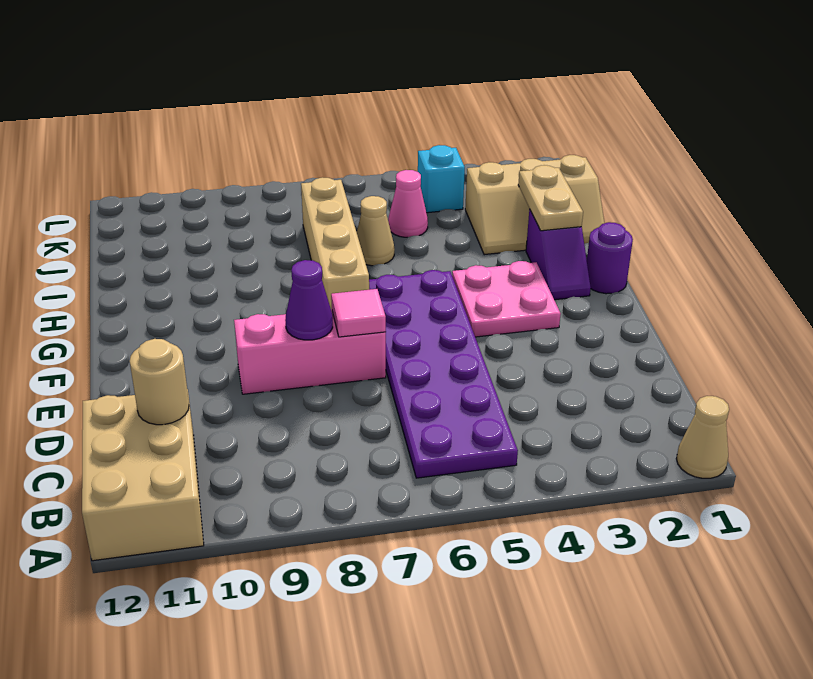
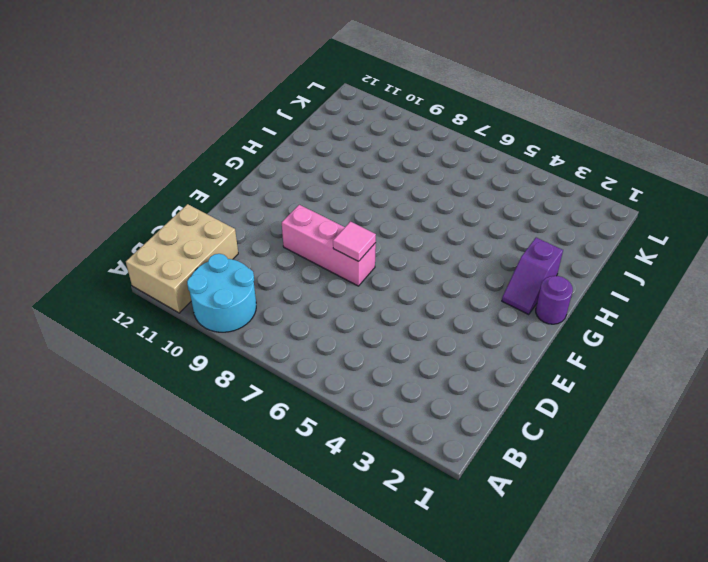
cyan round brick A9:B10 level 1 -> none
none -> tan cone A1 level 1
none -> purple plate B5:G6 level 1
none -> pink plate F3:G4 level 1

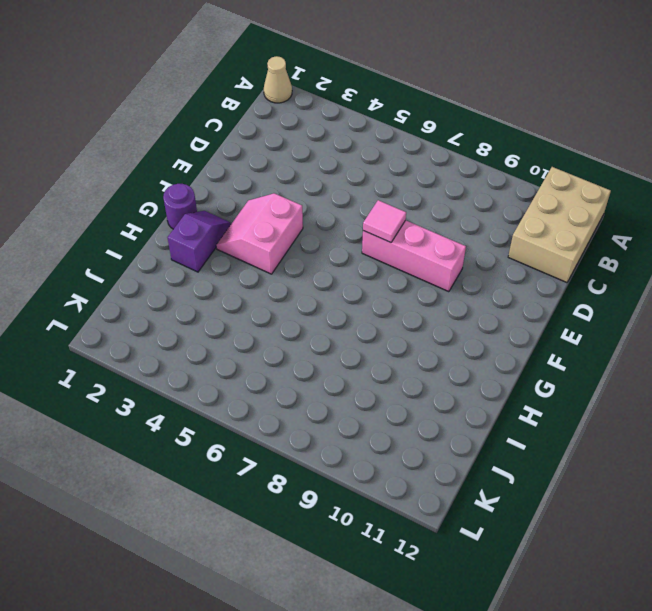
pink slope F3:G4 level 1 top 4 -> pink plate F3:G4 level 1
none -> purple plate B5:G6 level 1
none -> tan brick G7:J7 level 1
none -> tan slope I1:J3 level 1 top J

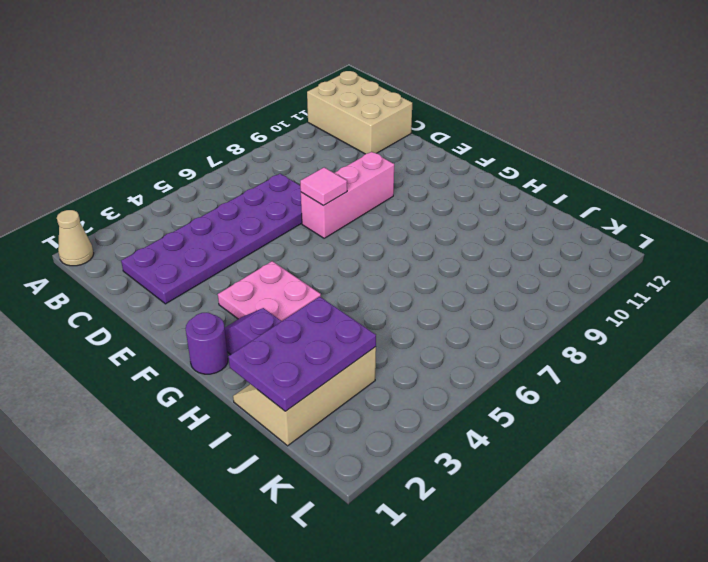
purple plate C2:D7 level 1 -> purple plate B5:G6 level 1
purple plate I1:J3 level 2 -> tan plate H2:I2 level 2
none -> tan brick G7:J7 level 1
none -> tan cone I6 level 1
none -> pink cone J5 level 1

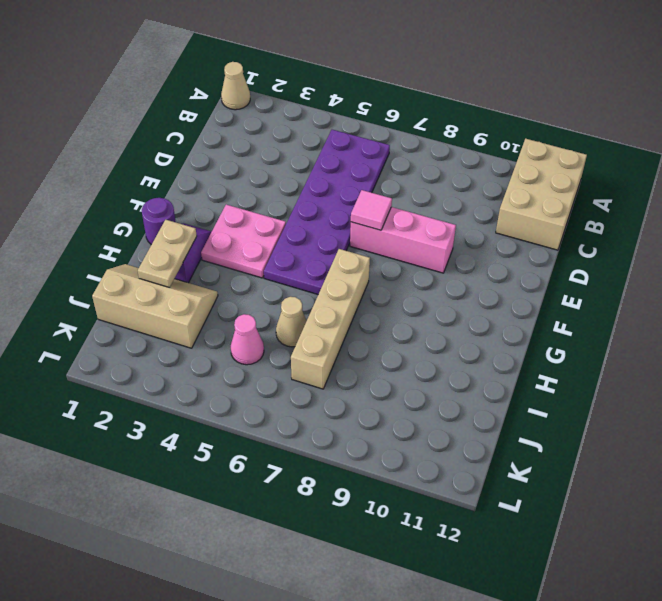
none -> cyan brick K4 level 1
none -> tan round brick C11 level 2
none -> purple cone E8 level 2

